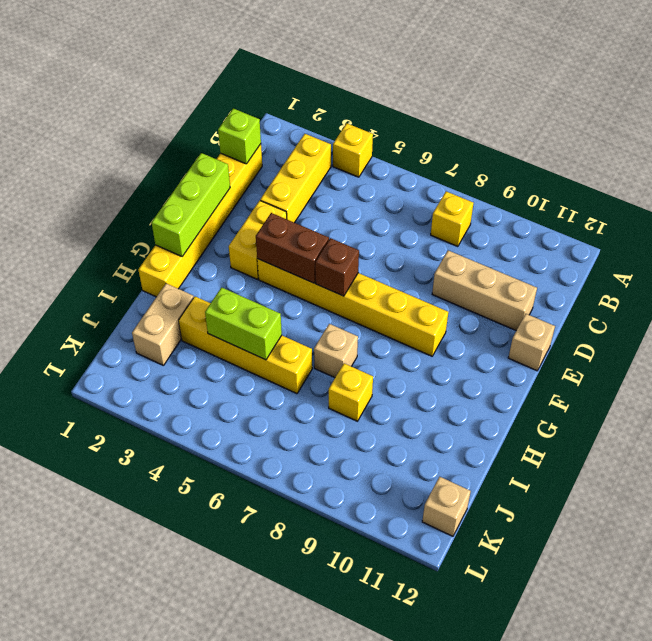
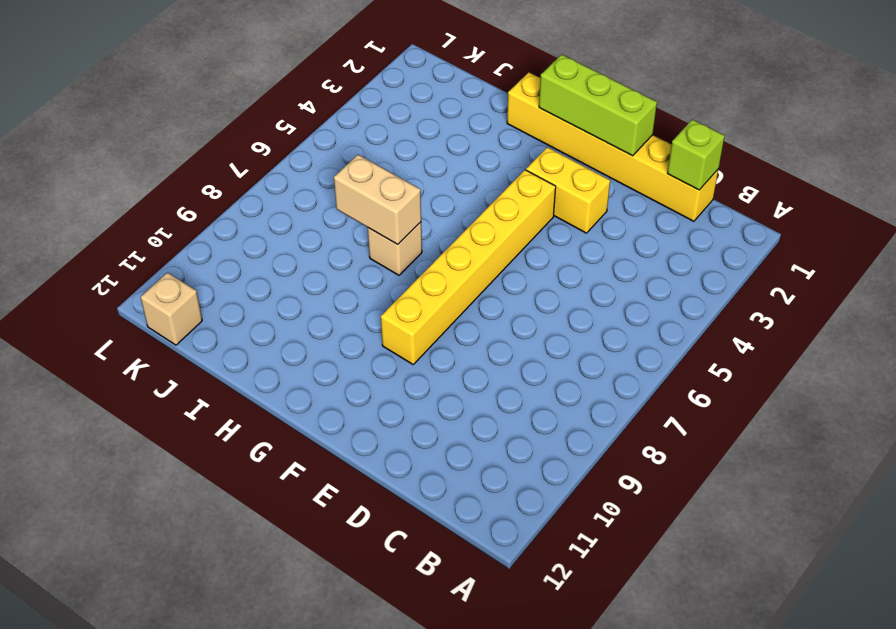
tan brick H7:I7 level 2 -> tan brick I2:J2 level 1
none -> yellow brick A4 level 1
none -> yellow brick B3:D3 level 1
none -> yellow brick B8 level 1

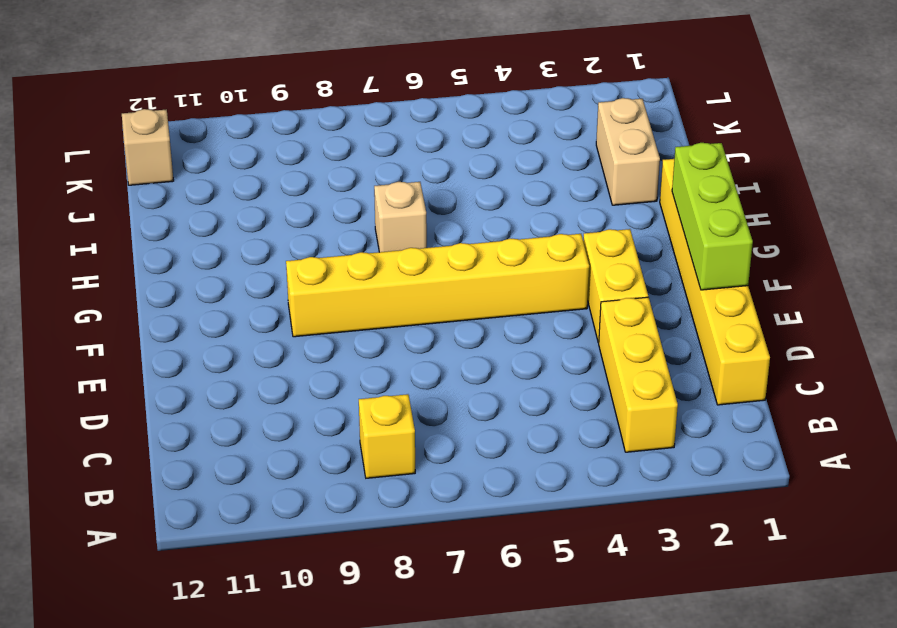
none -> yellow brick A4 level 1
none -> tan brick D9:D11 level 1
none -> tan brick E12 level 1

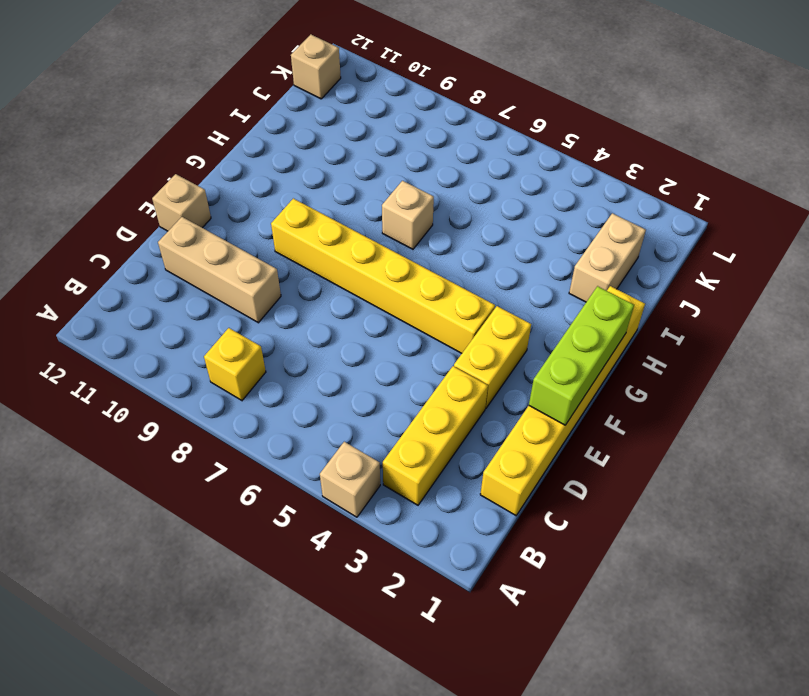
tan brick A4 level 1 -> yellow brick A4 level 1
none -> yellow brick I3:I6 level 1
none -> yellow brick I8 level 1
none -> lime brick C1 level 2

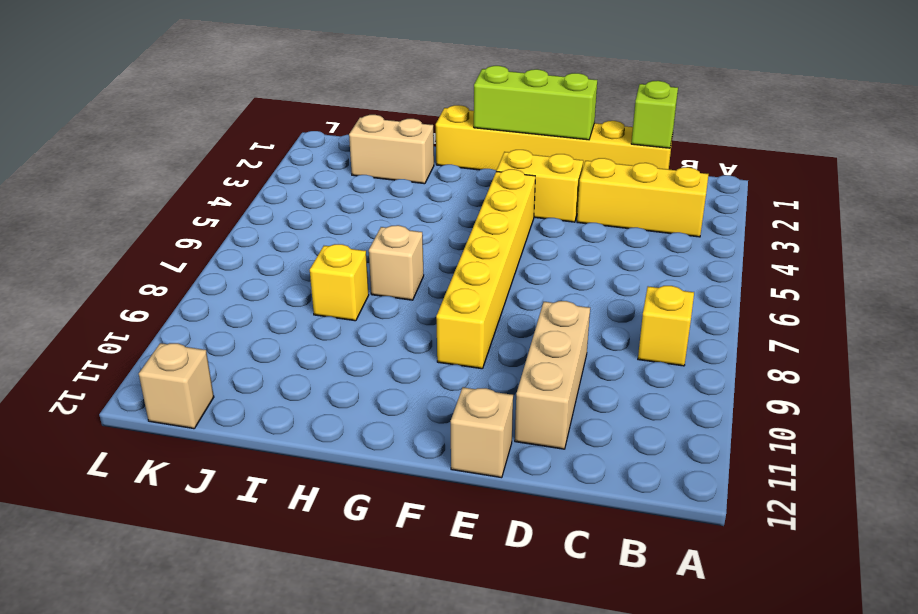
none -> yellow brick A4 level 1
none -> yellow brick I3:I6 level 1
none -> brown brick F4:F5 level 2

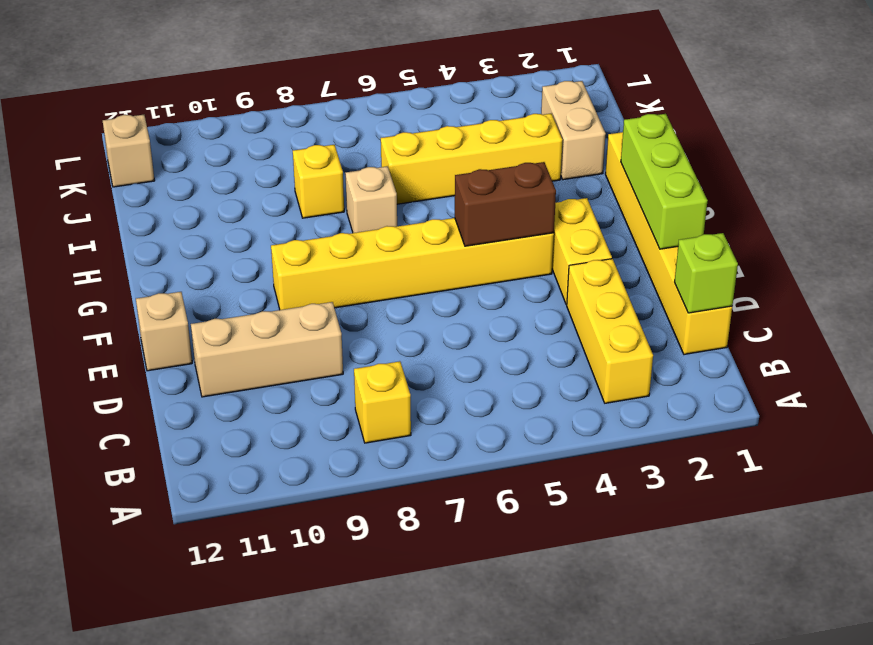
none -> yellow brick A4 level 1
none -> brown brick F6 level 2
none -> lime brick I4:I5 level 2

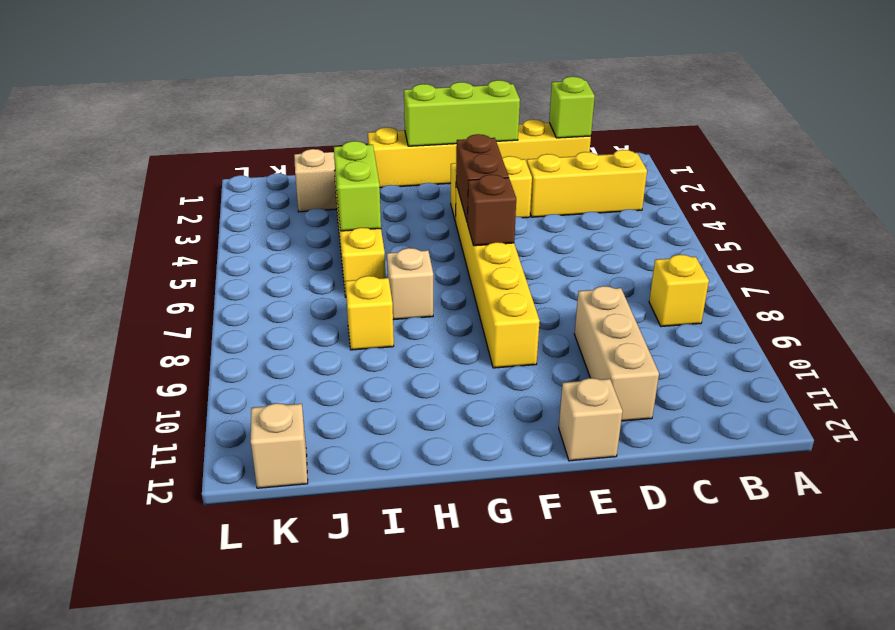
none -> yellow brick A4 level 1

